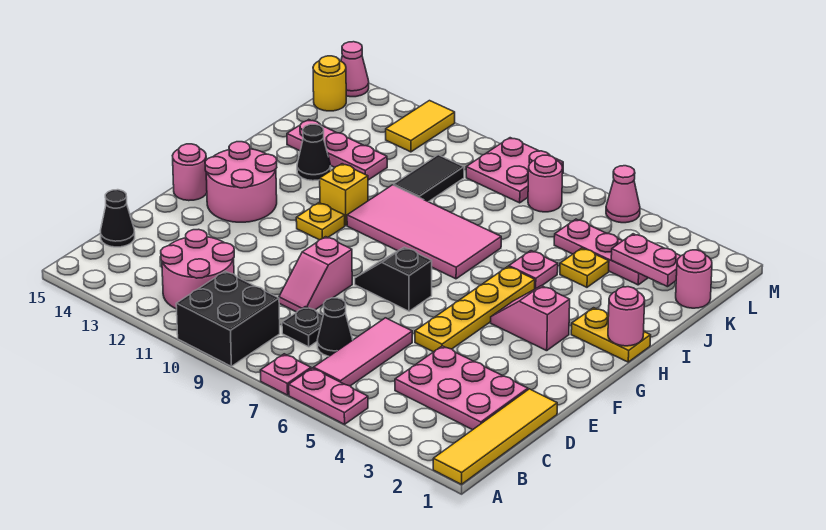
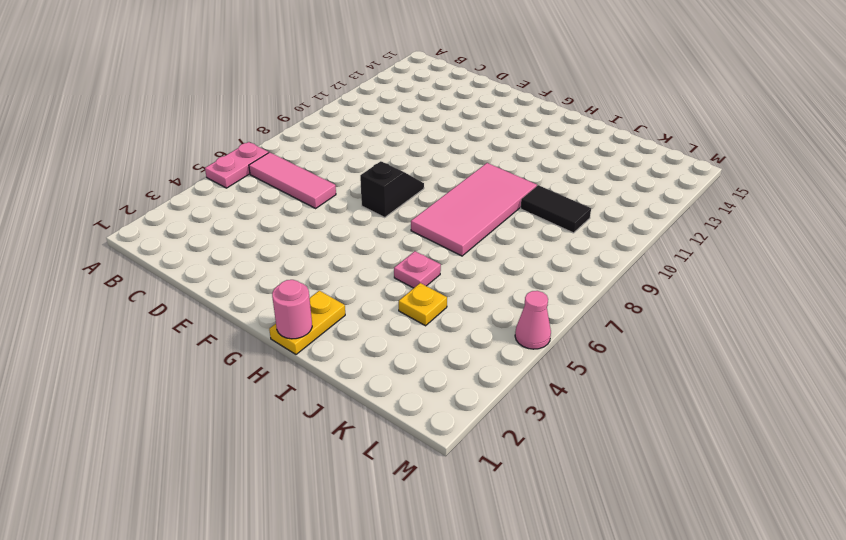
none -> yellow tile A1:D1 level 1
none -> pink plate A7 level 1
none -> black brick A9:B10 level 1
none -> pink round brick B11:C12 level 1

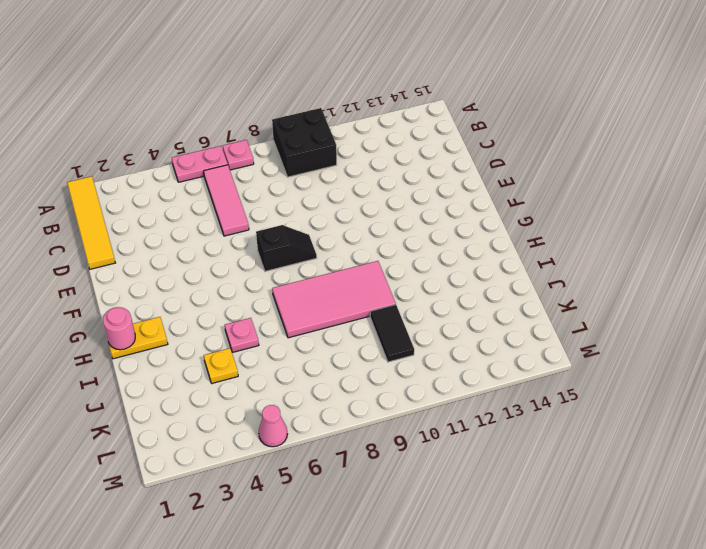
none -> pink round brick B11:C12 level 1
none -> pink plate C2:D4 level 1
none -> black cone C7 level 1
none -> black plate C8 level 1

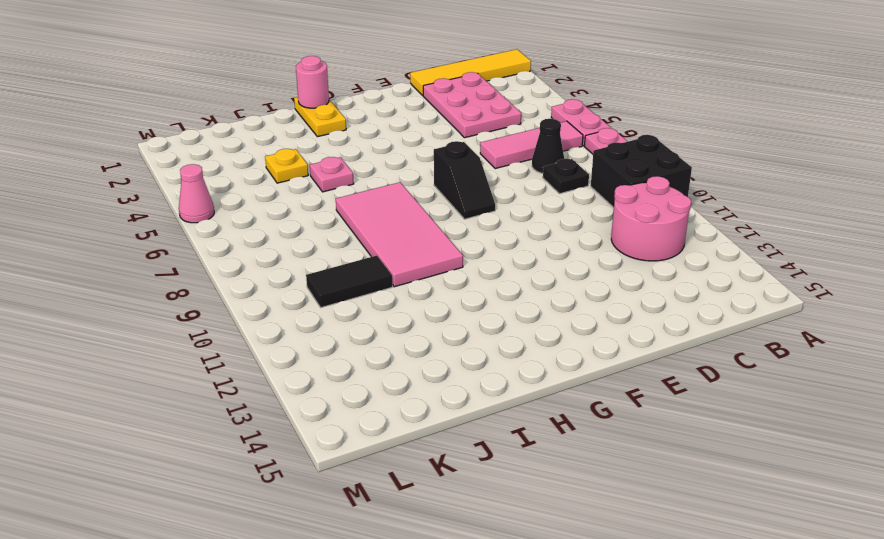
none -> black cone C15 level 1
none -> pink slope D9:E9 level 1 top E
none -> yellow plate E5:H5 level 1
none -> pink round brick F13:G14 level 1

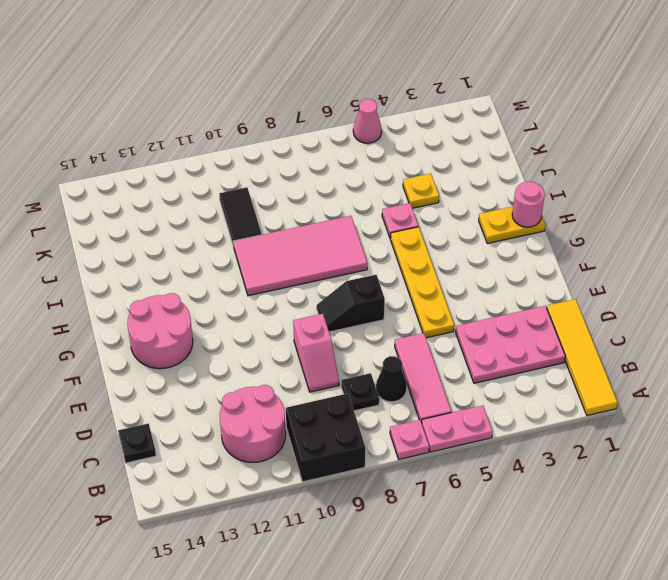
black plate C15 level 1 -> black cone C15 level 1
none -> pink round brick F15 level 1
none -> pink slope G3:G4 level 1 top 3
none -> yellow plate G11 level 1
none -> yellow brick H11 level 1

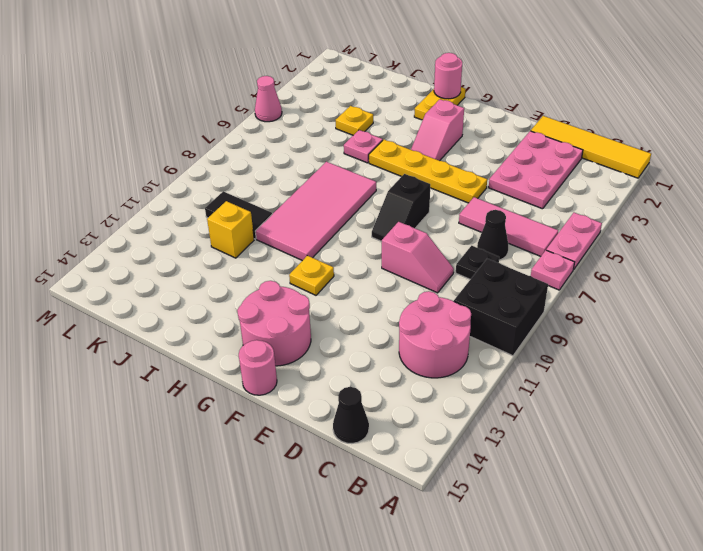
yellow brick J11 level 1 -> yellow brick H11 level 1
none -> black cone I13 level 1
none -> pink plate J12:J14 level 1
none -> pink round brick K1 level 1
none -> pink plate K3:K5 level 1

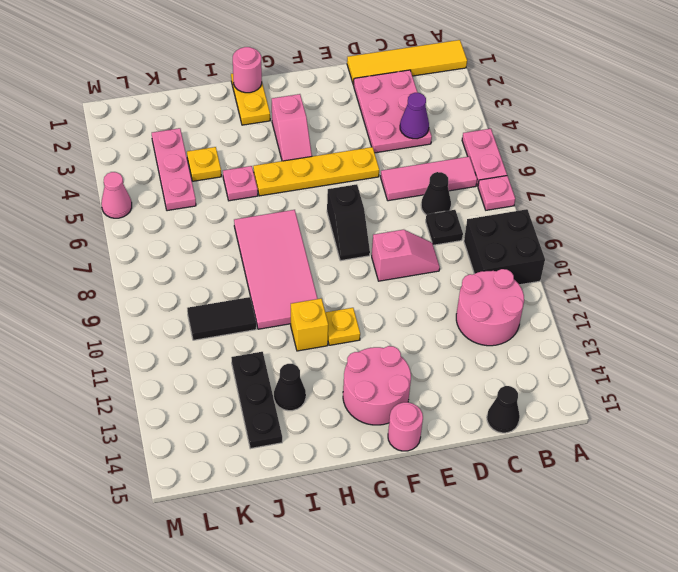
purple cone C4 level 2 -> none
black plate J12:J14 level 1 -> pink plate J12:J14 level 1
none -> pink round brick K1 level 1
none -> pink round brick L7 level 1
none -> pink plate L8:M9 level 1
none -> yellow tile L12:M12 level 1

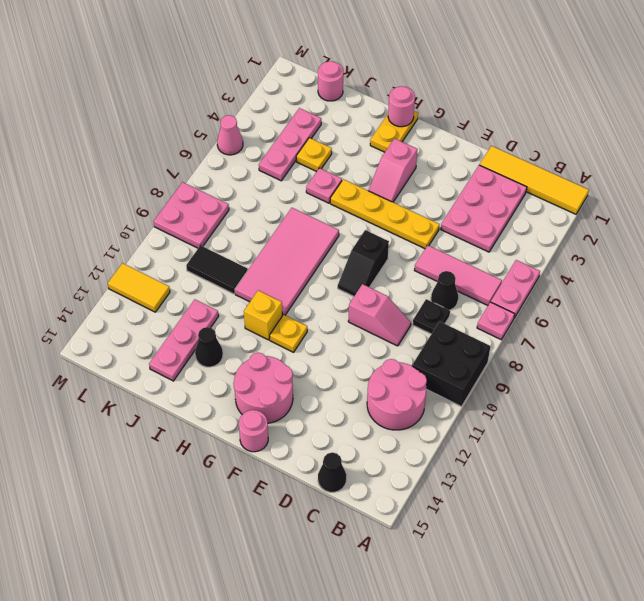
none -> pink round brick L7 level 1
none -> yellow round brick L15 level 1
none -> pink cone M15 level 1
none -> pink plate K2:K3 level 2

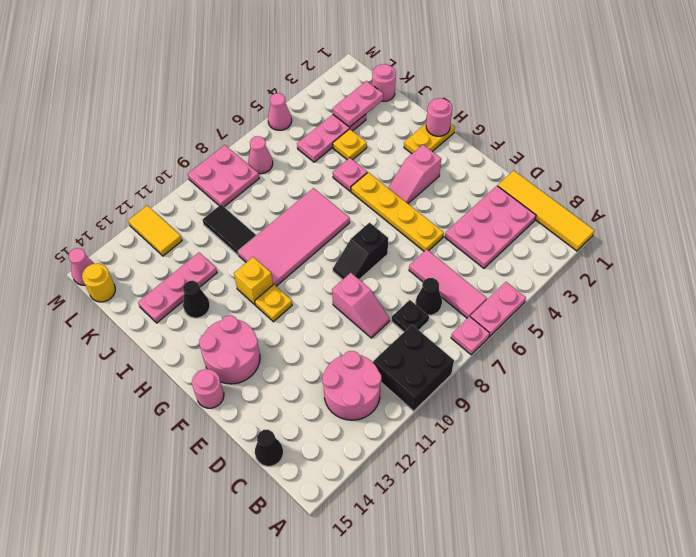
pink cone L7 level 1 -> pink round brick L7 level 1

